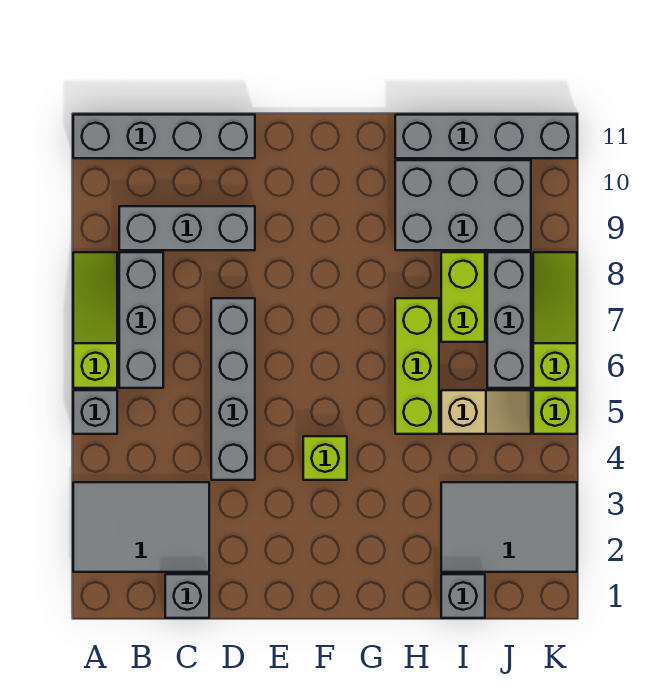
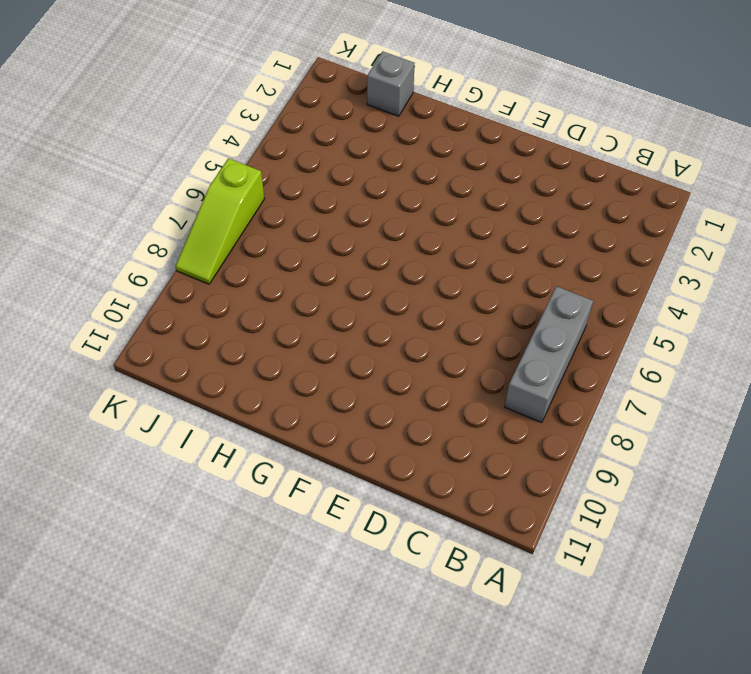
none -> grey tile A2:C3 level 1
none -> grey brick A5 level 1
none -> lime slope A6:A8 level 1 top 6

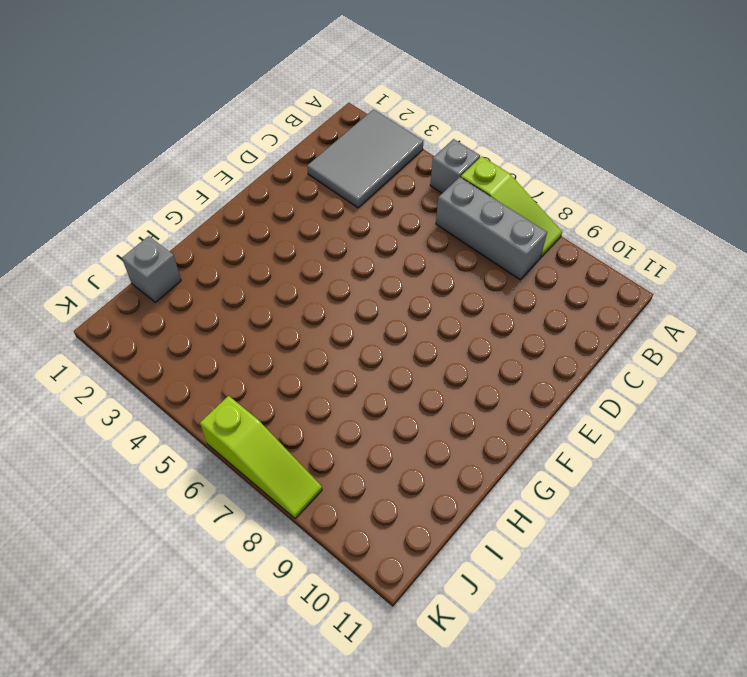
none -> grey brick A11:D11 level 1
none -> grey brick B9:D9 level 1
none -> grey brick C1 level 1

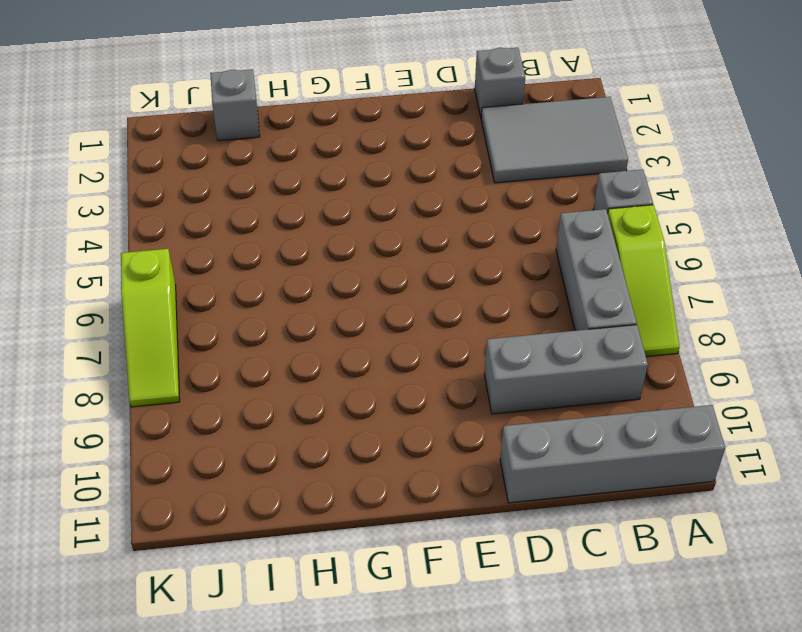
none -> grey brick D4:D7 level 1
none -> lime brick F4 level 1
none -> lime brick H5:H7 level 1

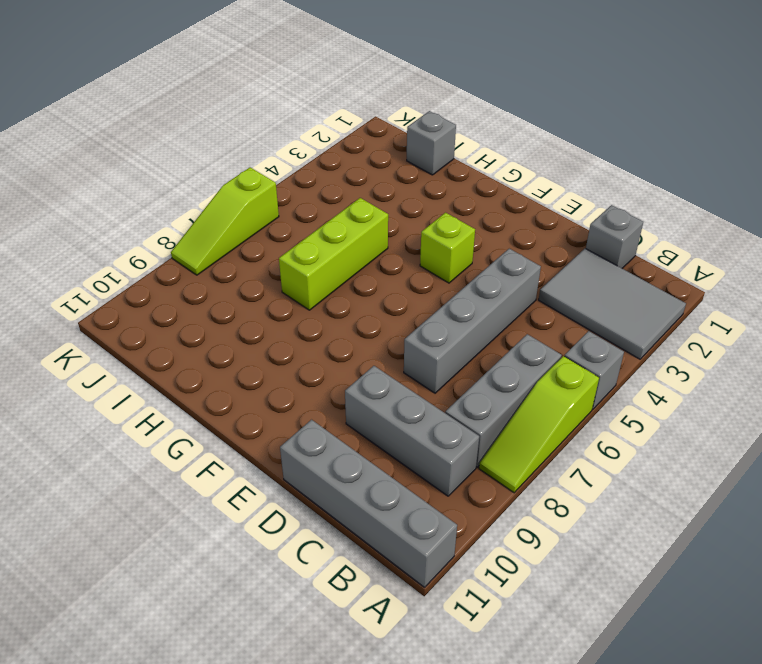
none -> grey brick H9:J10 level 1
none -> grey brick H11:K11 level 1
none -> grey tile I2:K3 level 1

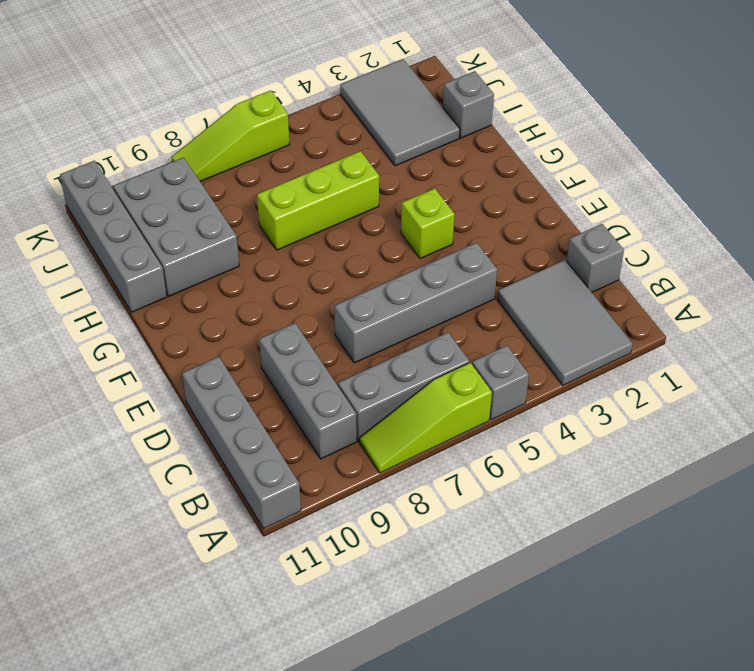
none -> tan slope I5:J5 level 1 top I
none -> lime brick I7:I8 level 1
none -> grey brick J6:J8 level 1

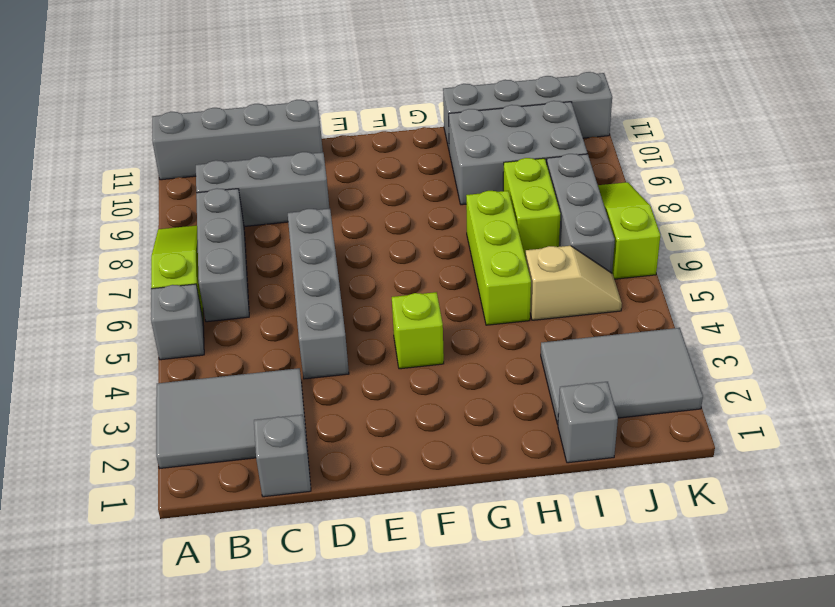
none -> lime brick K5 level 1

